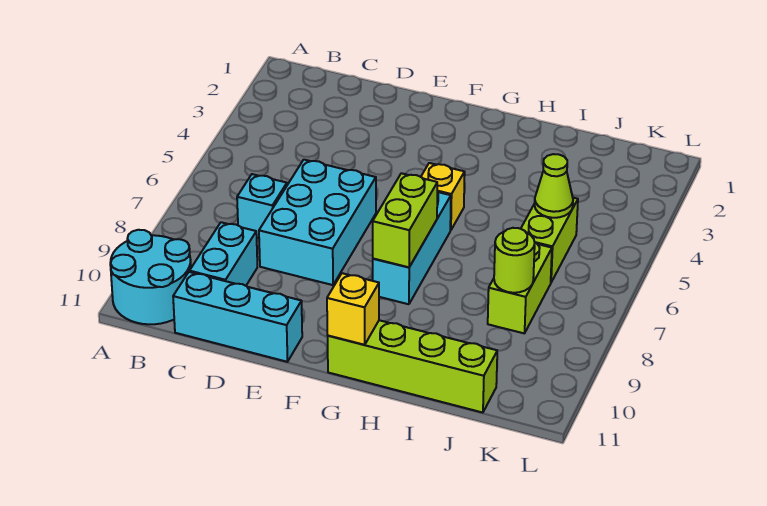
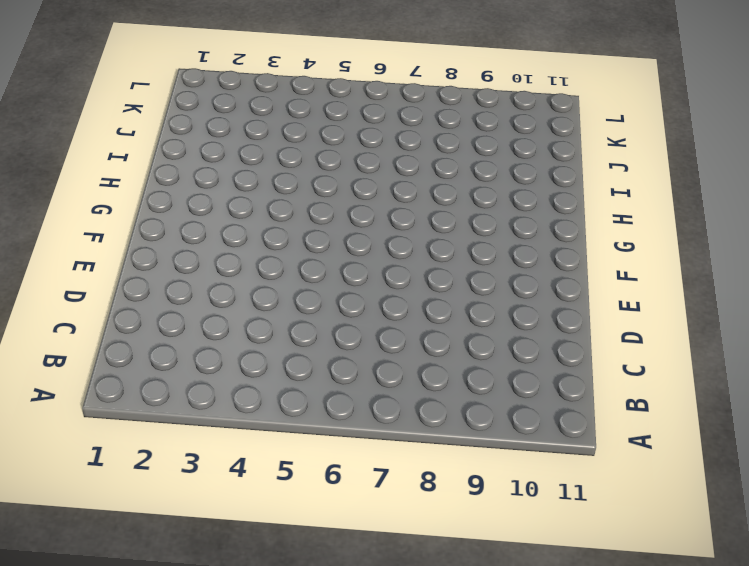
none -> cyan round brick A10:B11 level 1
none -> cyan brick C7 level 1
none -> cyan brick C9:C10 level 1

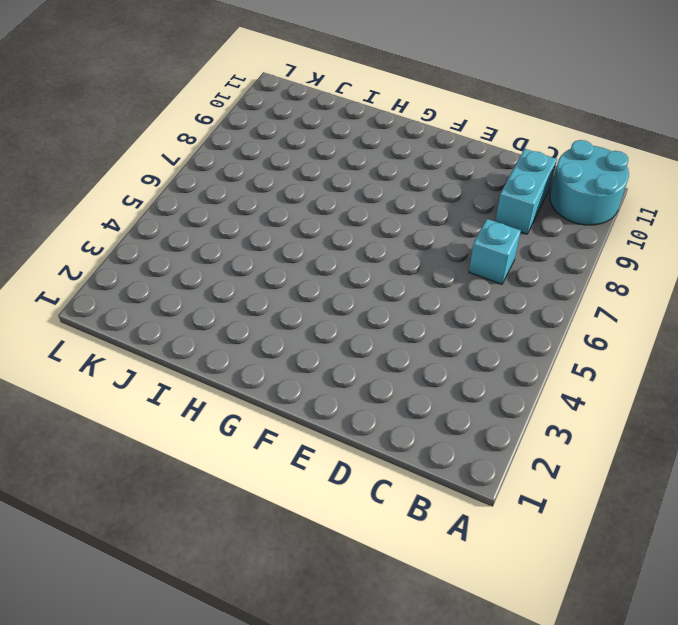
none -> cyan brick C11:E11 level 1
none -> cyan brick D6:E8 level 1
none -> yellow brick G5 level 1

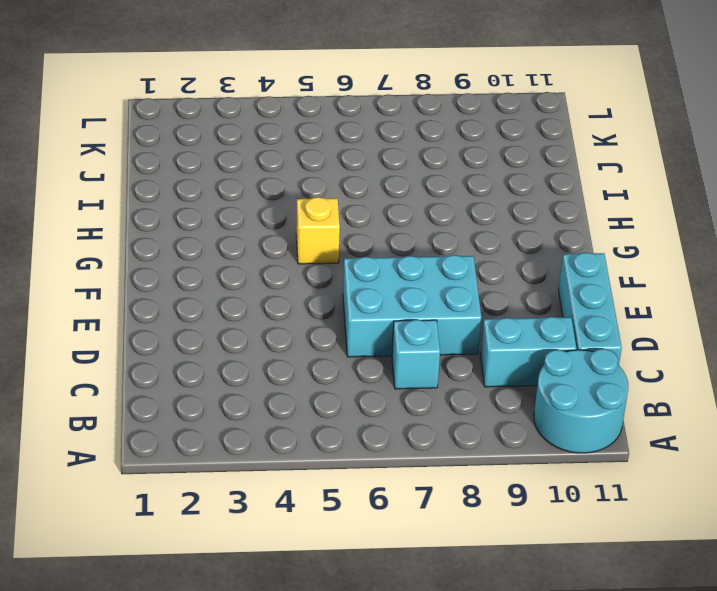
none -> cyan brick G6:G8 level 1
none -> lime brick G11:J11 level 1
none -> lime brick J5:J6 level 1

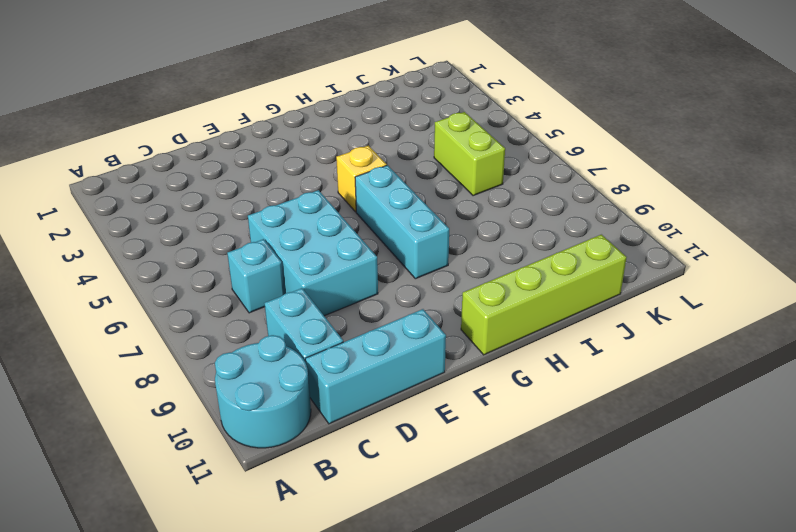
none -> lime brick J7:J8 level 1
none -> lime brick G7:G8 level 2
none -> yellow brick G11 level 2

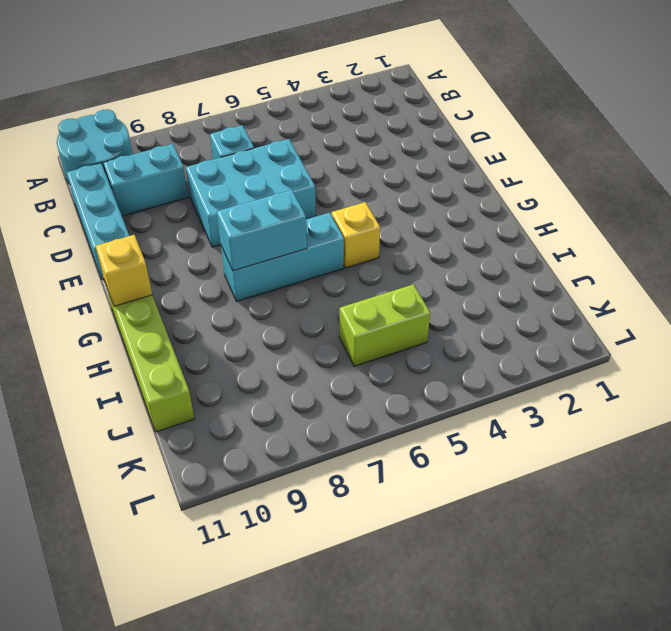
cyan brick G7:G8 level 2 -> lime brick G7:G8 level 2
none -> lime brick J7:J8 level 1
none -> lime cone J5 level 2
none -> lime round brick J8 level 2

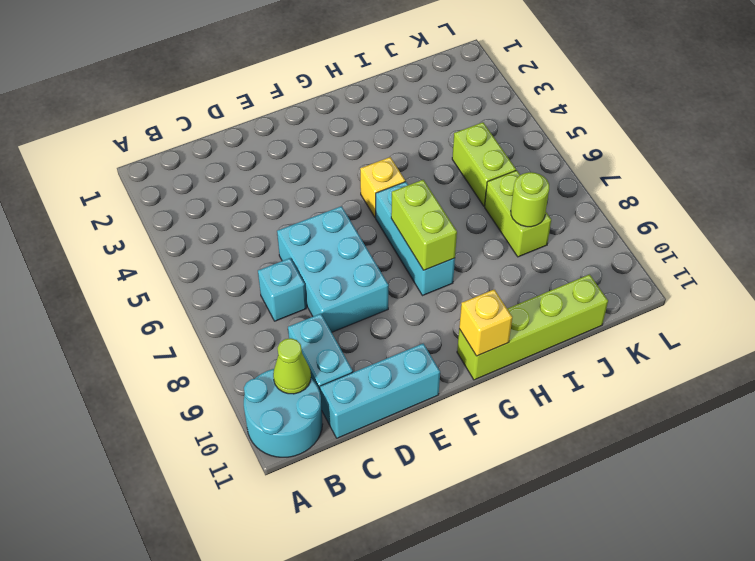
lime cone B10 level 2 -> lime cone J5 level 2

